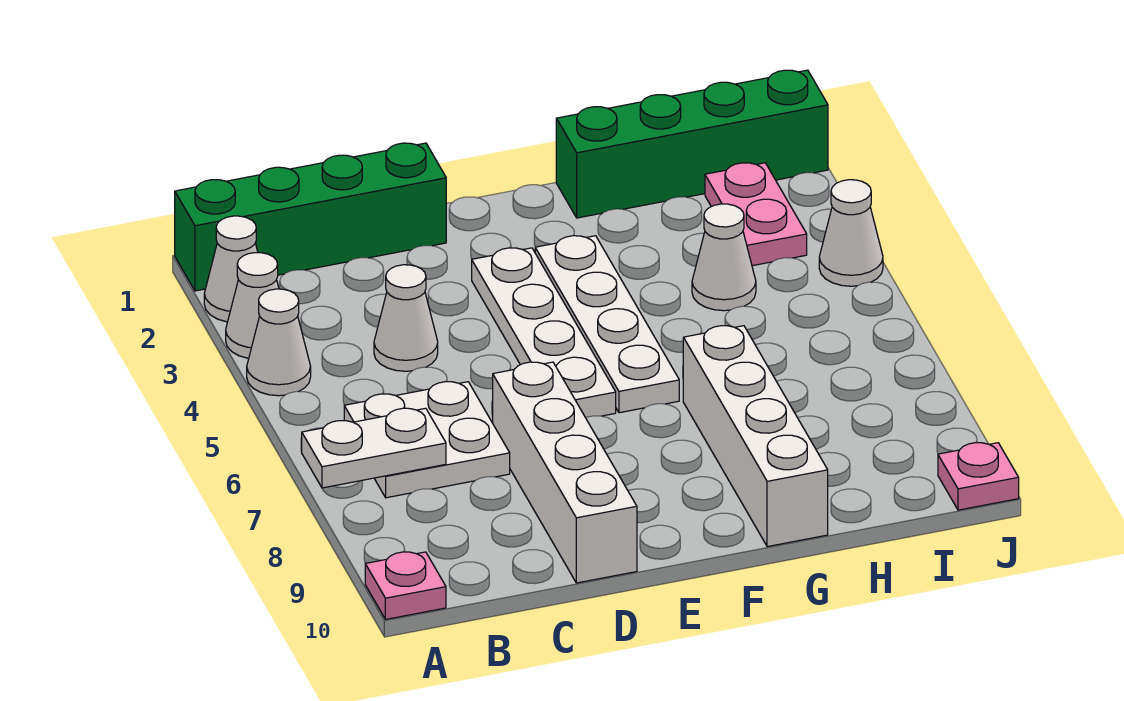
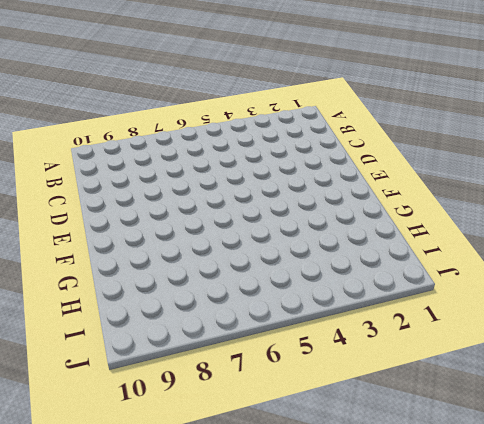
none -> green brick A1:D1 level 1
none -> white cone A2 level 1
none -> white cone A3 level 1

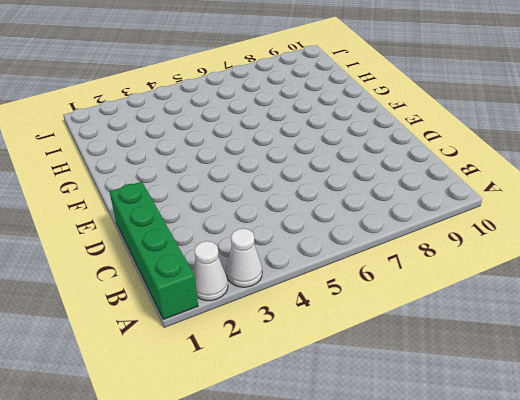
none -> white cone A4 level 1
none -> pink plate A10 level 1
none -> white plate B6:C7 level 1

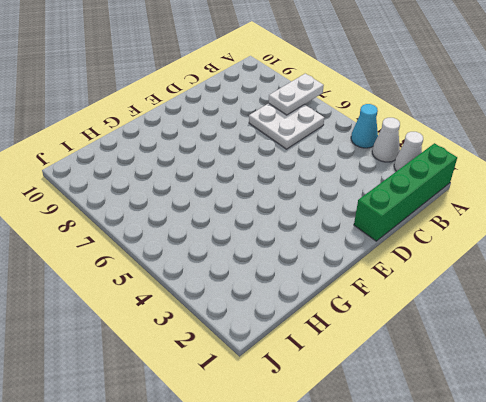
cyan cone A4 level 1 -> white cone A4 level 1
none -> pink plate A10 level 1
none -> white cone C4 level 1
none -> white brick D7:D10 level 1

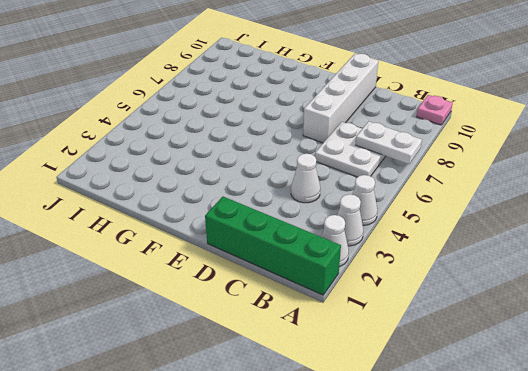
none -> white plate E3:E6 level 1
none -> white plate F3:F6 level 1
none -> green brick G1:J1 level 1

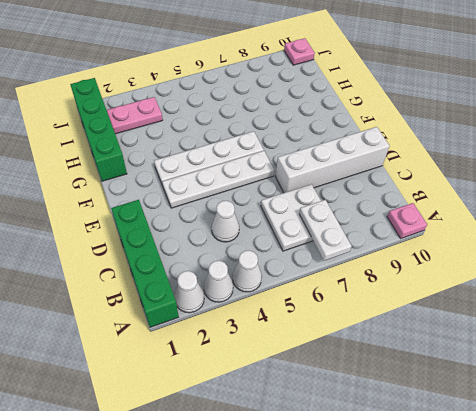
none -> white brick G7:G10 level 1
none -> white cone H4 level 1
none -> white cone J4 level 1

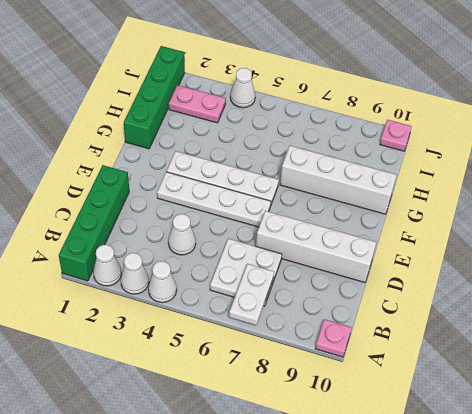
none -> white cone H4 level 1

